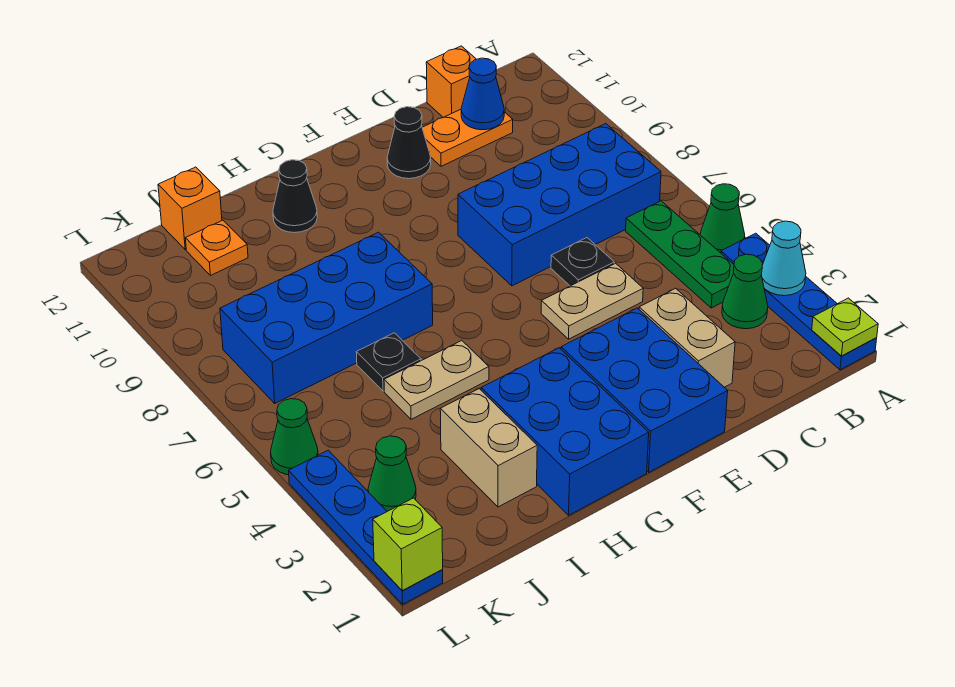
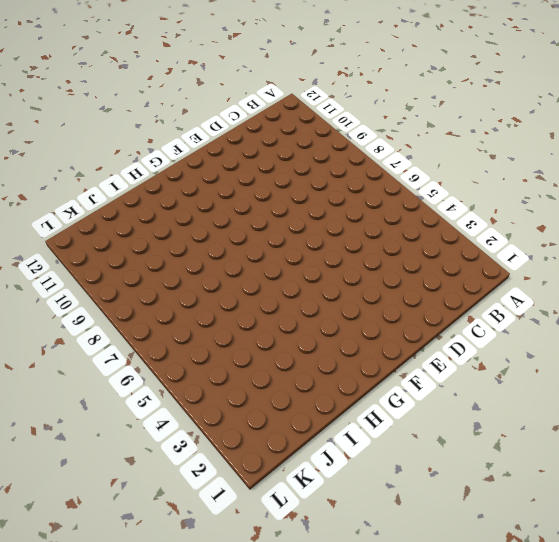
none -> blue plate A1:A4 level 1
none -> green cone A5 level 1
none -> green cone B3 level 1

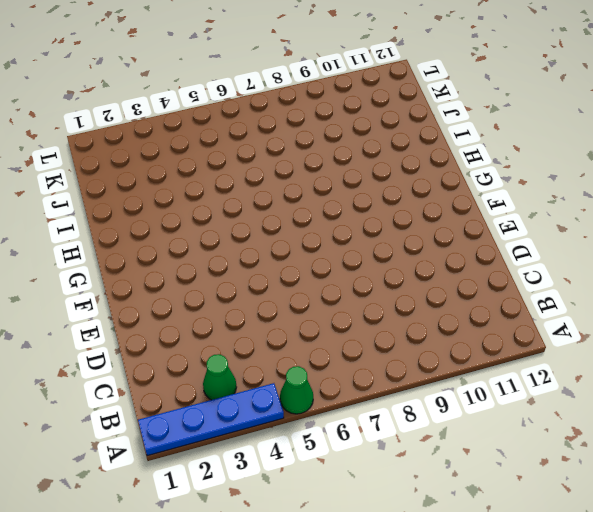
none -> green plate B4:B6 level 1
none -> blue brick B7:E8 level 1
none -> orange plate C11:D11 level 1

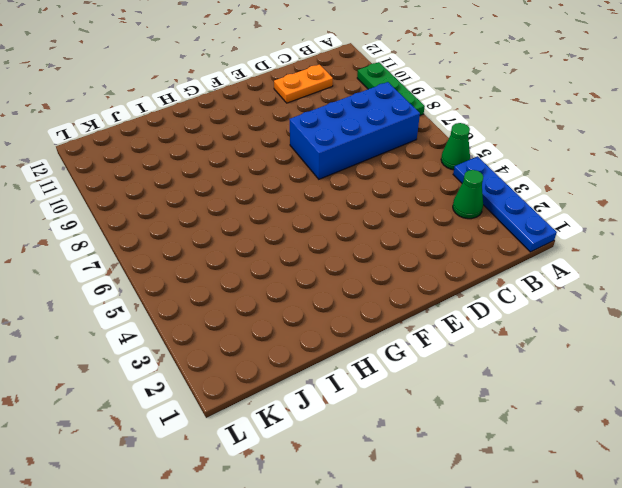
green plate A8:A10 level 1 -> green plate B4:B6 level 1
none -> orange brick C12 level 1
none -> tan brick D2:D3 level 1
none -> tan plate D5:E5 level 1

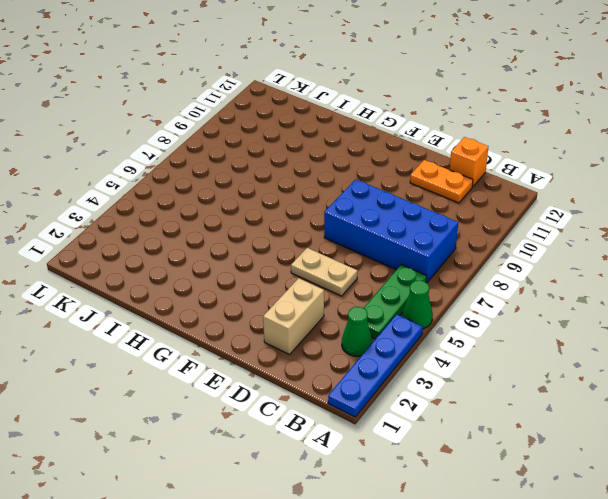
none -> black plate D6 level 1
none -> blue brick E1:F3 level 1
none -> black cone E11 level 1

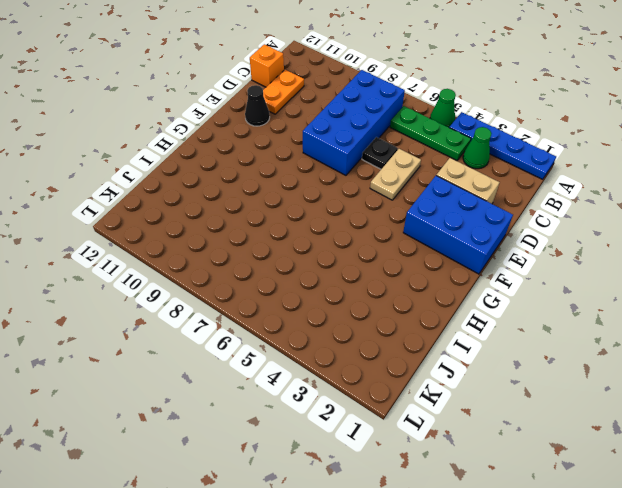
none -> blue brick G1:H3 level 1
none -> tan plate H5:I5 level 1
none -> blue brick H7:K8 level 1

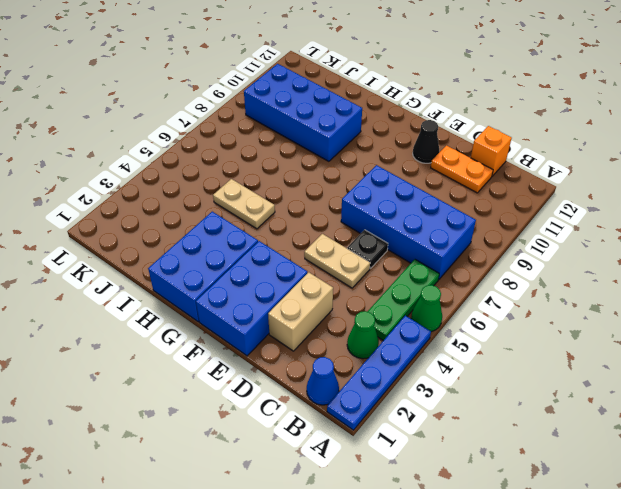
blue cone B1 level 1 -> blue cone C11 level 2
blue brick H9:K10 level 1 -> blue brick H7:K8 level 1
none -> black cone H11 level 1
none -> tan brick I2:I3 level 1
none -> black plate I6 level 1

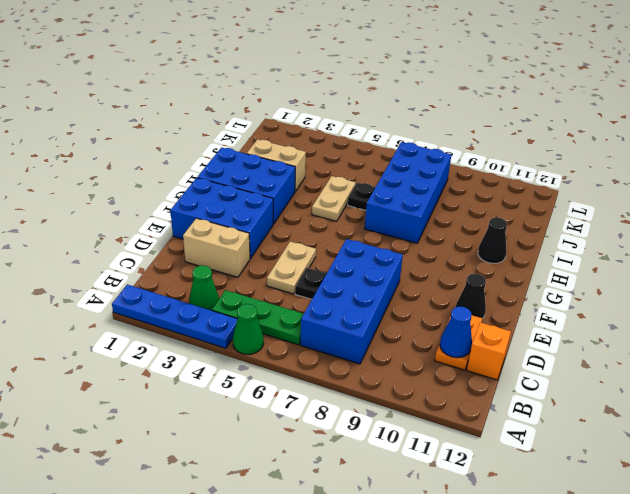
none -> orange plate J11 level 1
none -> orange brick J12 level 1
none -> green cone K3 level 1

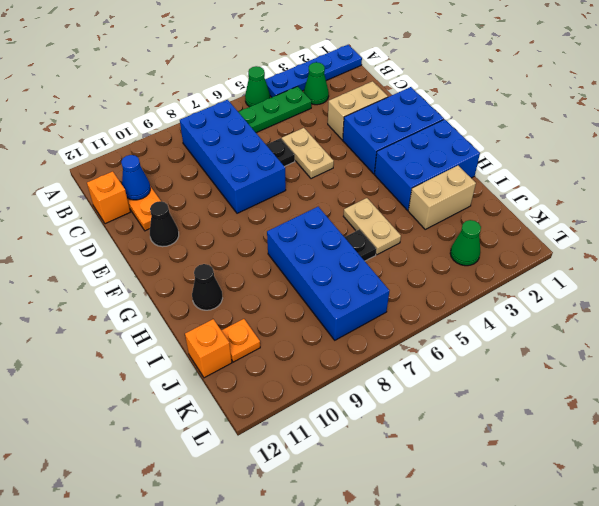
none -> blue plate L1:L4 level 1
none -> green cone L5 level 1
none -> lime plate A1 level 2

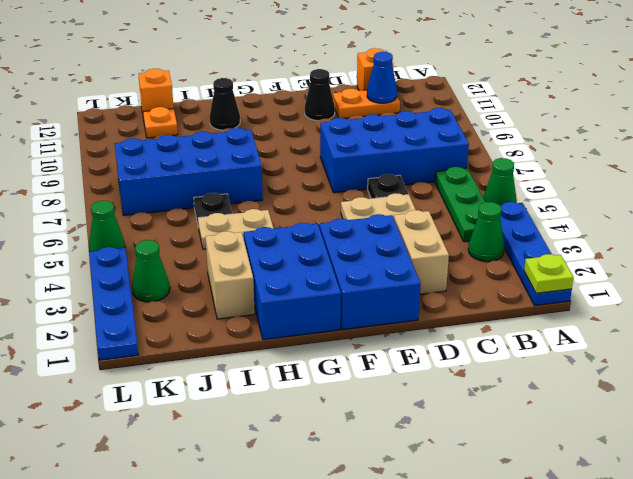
none -> cyan cone A3 level 2
none -> lime brick L1 level 2

